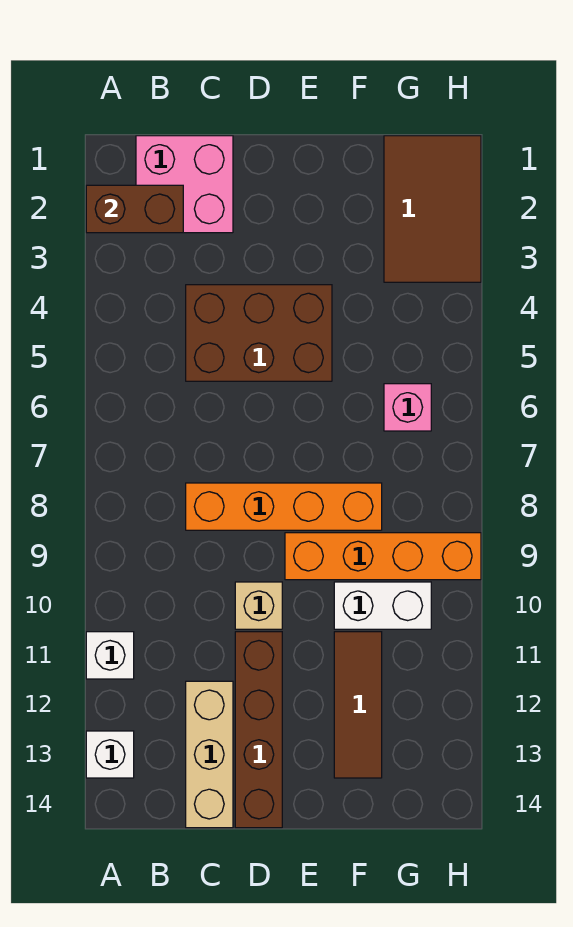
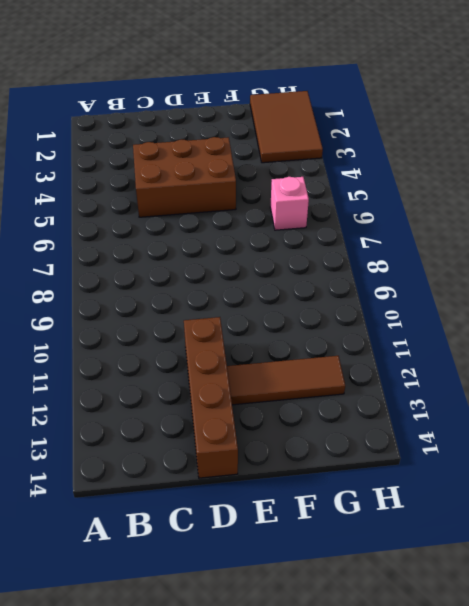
brown tile E12:G12 level 1 -> brown tile F11:F13 level 1
none -> white brick A11 level 1
none -> white brick A13 level 1
none -> pink brick B1:C2 level 1

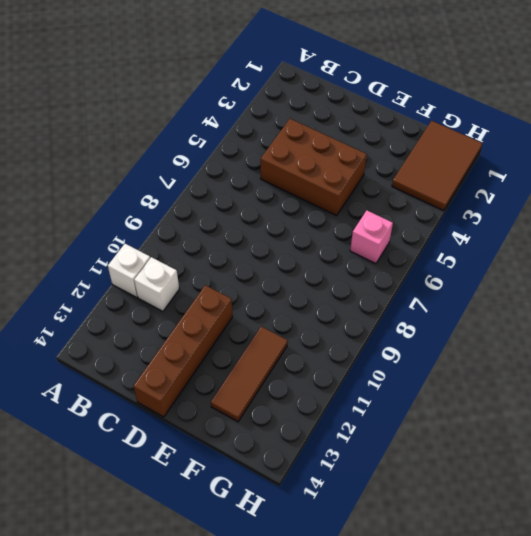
white brick B11 level 1 -> white brick A13 level 1
none -> pink brick B1:C2 level 1
none -> orange brick C8:F8 level 1
none -> tan brick C12:C14 level 1

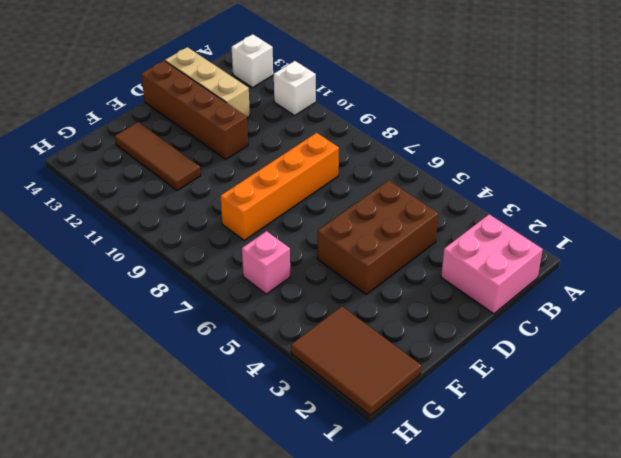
none -> tan brick D10 level 1
none -> orange brick E9:H9 level 1
none -> white brick F10:G10 level 1

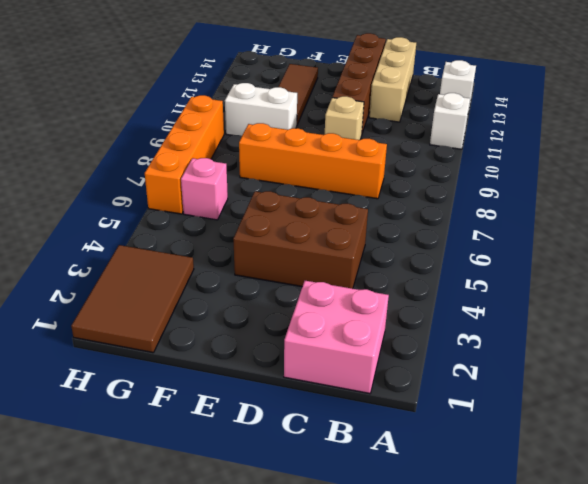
orange brick H6:H9 level 1 -> orange brick E9:H9 level 1
none -> brown brick A2:B2 level 2

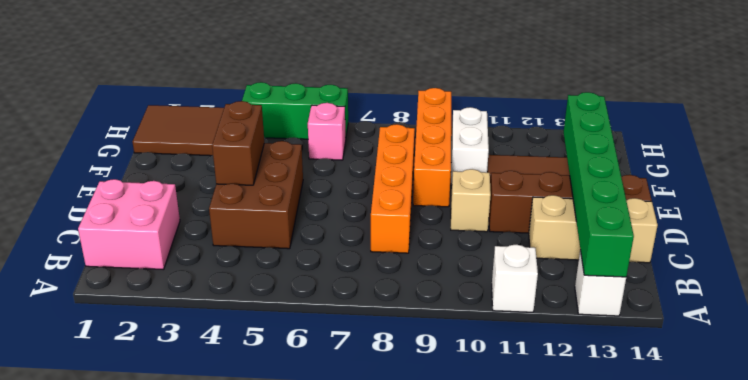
green brick A13:F13 level 2 -> none
brown brick D4:E4 level 2 -> brown brick A2:B2 level 2
green brick H4:H6 level 1 -> none

